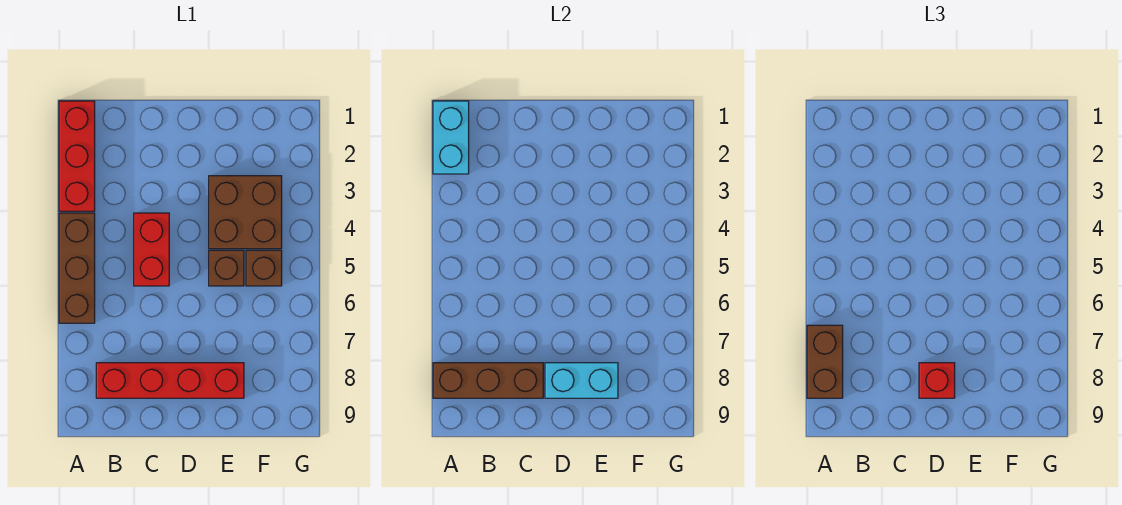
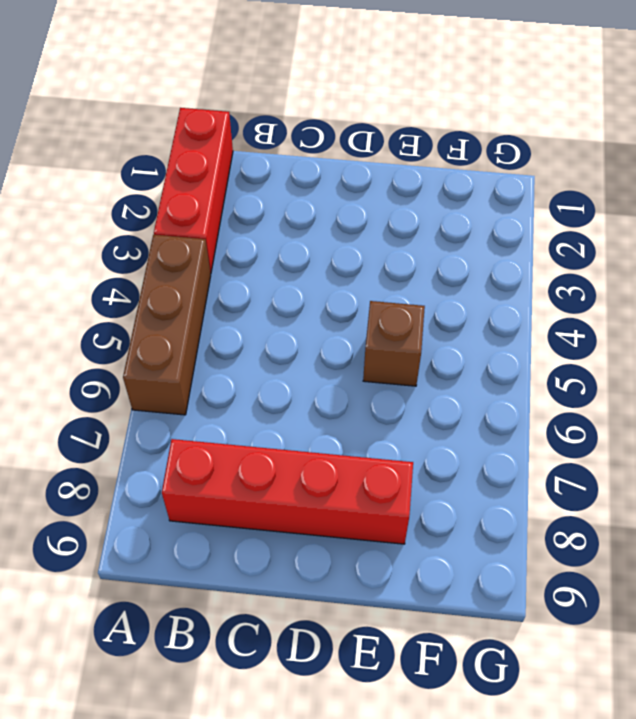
none -> red brick C4:C5 level 1
none -> brown brick E3:F4 level 1
none -> brown brick F5 level 1

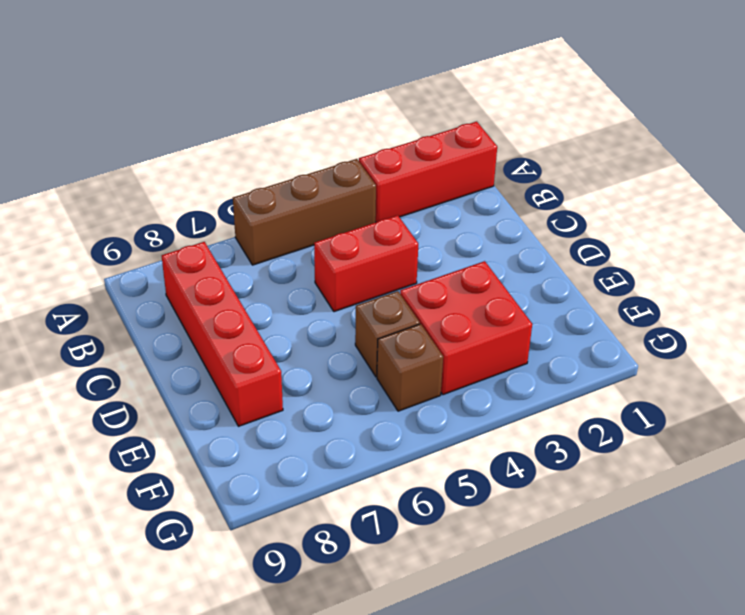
red brick E3:F4 level 1 -> brown brick E3:F4 level 1
none -> cyan brick A1:A2 level 2
none -> brown brick A8:C8 level 2
none -> cyan brick D8:E8 level 2

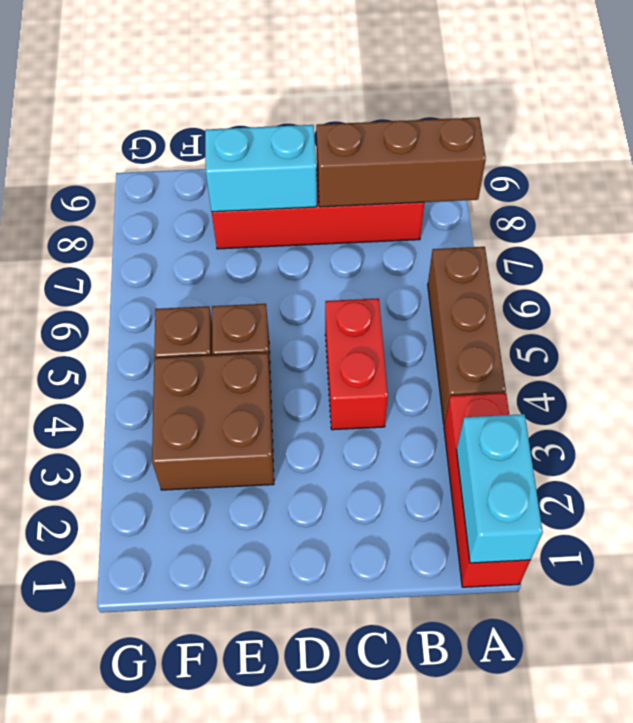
none -> brown brick A7:A8 level 3
none -> red brick D8 level 3

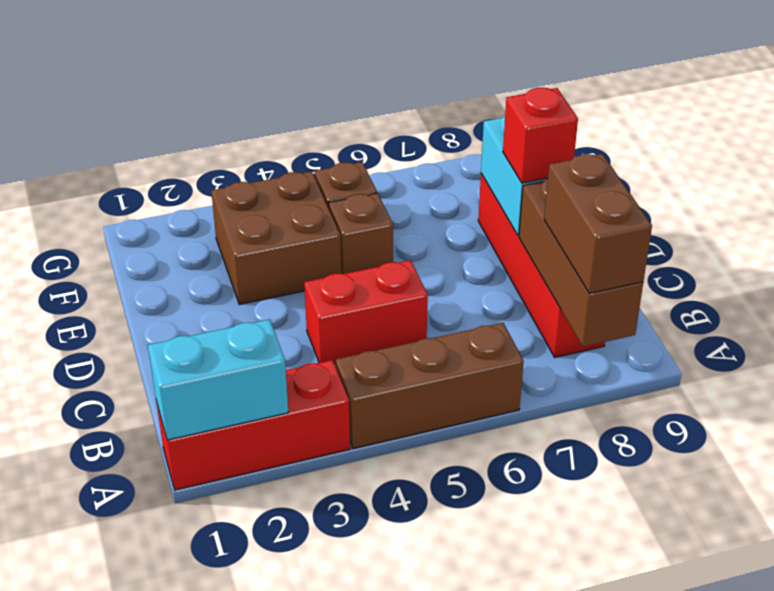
brown brick A8:B8 level 3 -> brown brick A7:A8 level 3

